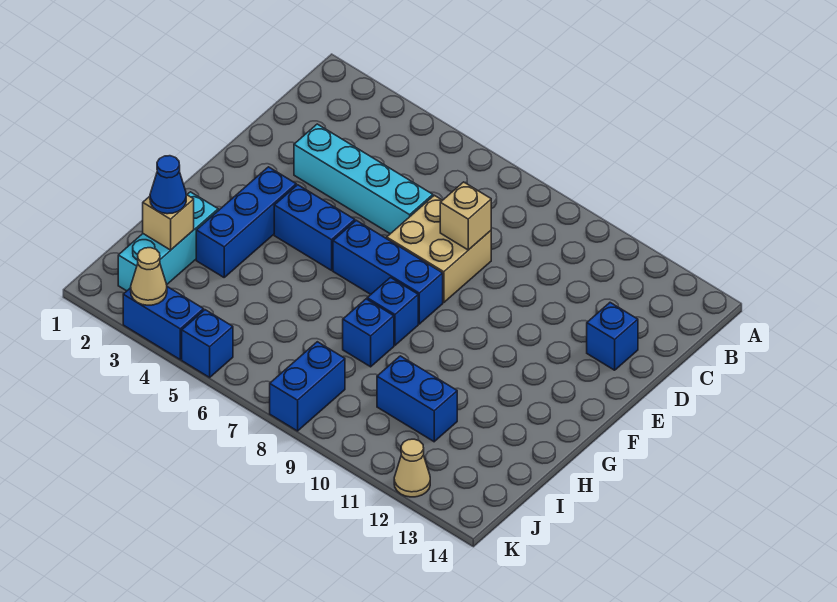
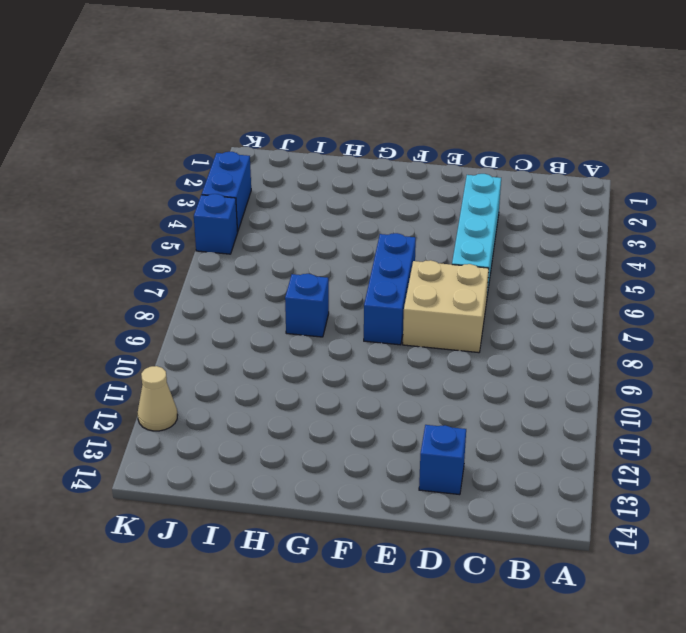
none -> blue brick F3:H3 level 1
none -> blue brick F4:F5 level 1
none -> blue brick G8 level 1

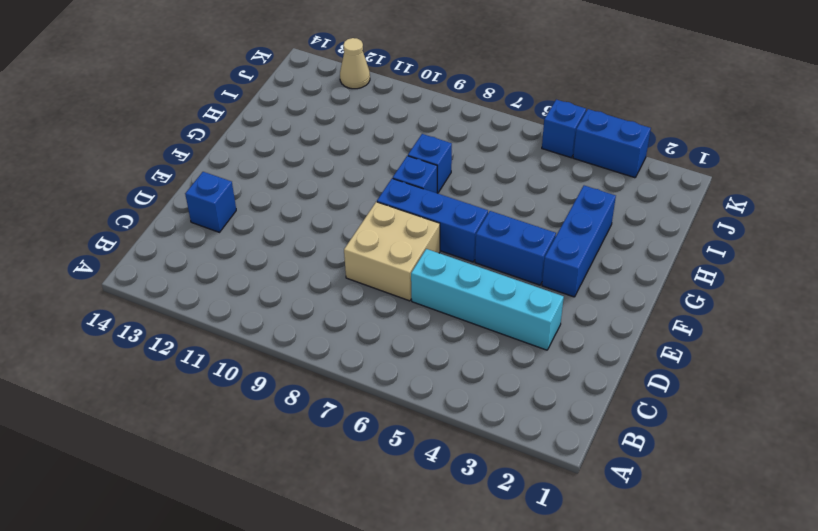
none -> cyan brick H2:J2 level 1
none -> blue brick I10:I11 level 1
none -> blue brick J8:K8 level 1

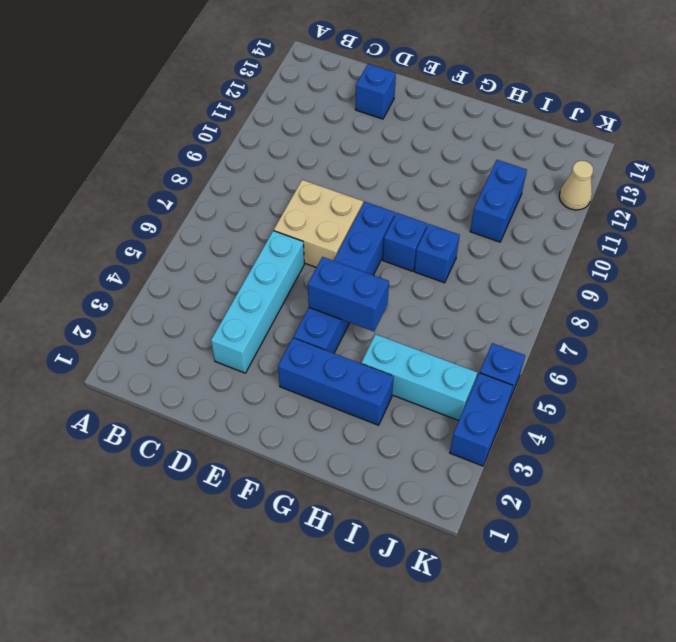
blue brick F5:G5 level 2 -> blue brick J8:K8 level 1
cyan brick H4:J4 level 1 -> cyan brick H2:J2 level 1
none -> tan brick D8 level 2
none -> tan brick I2 level 2
none -> tan cone K3 level 2

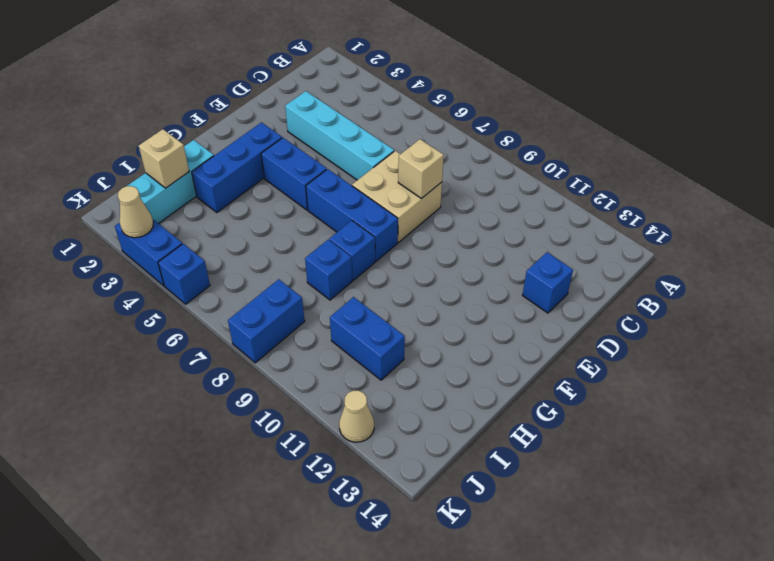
none -> blue cone I2 level 3

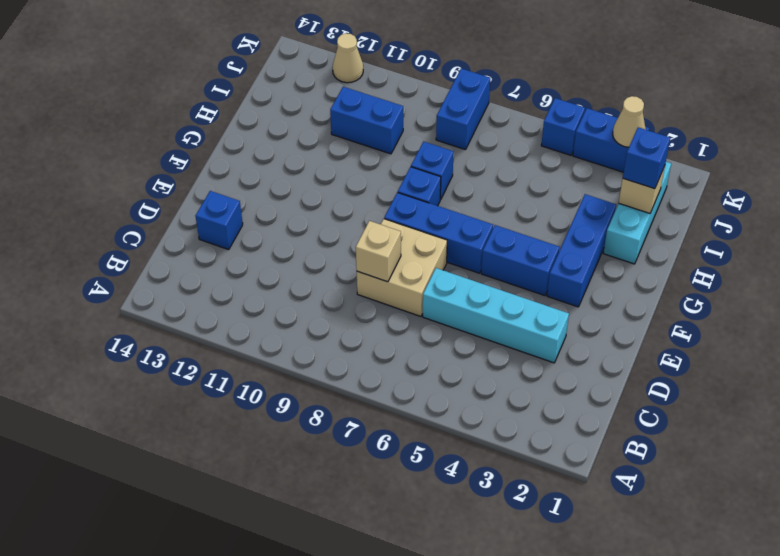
blue brick I2 level 3 -> blue cone I2 level 3

